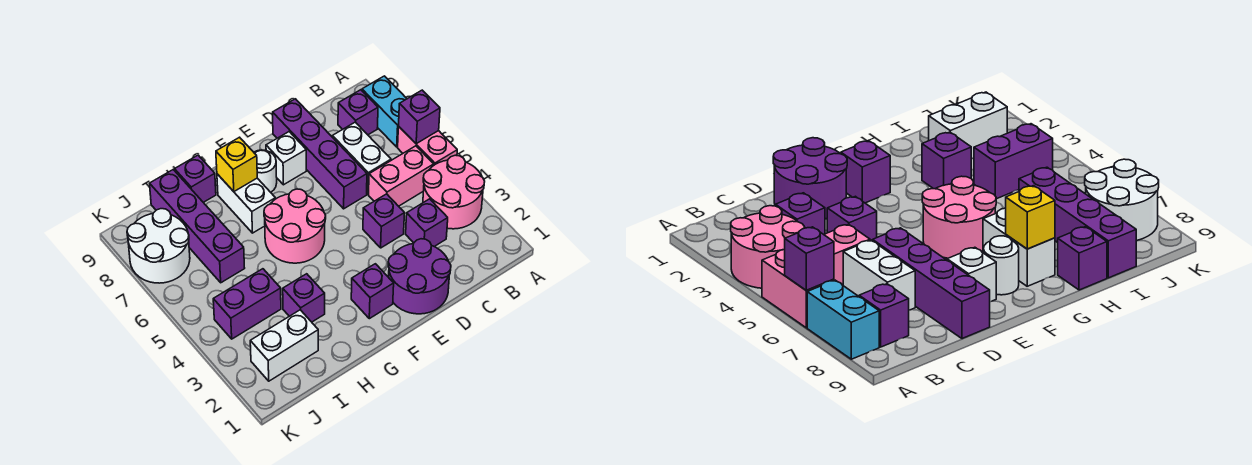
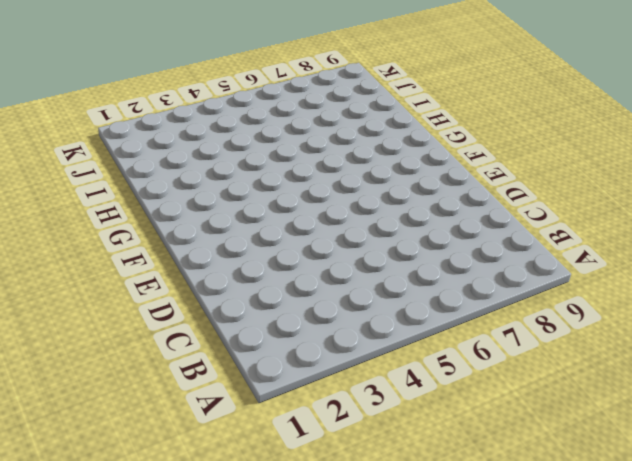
none -> pink round brick A3:B4 level 1
none -> pink brick A5:A6 level 1
none -> cyan brick A7:A8 level 1

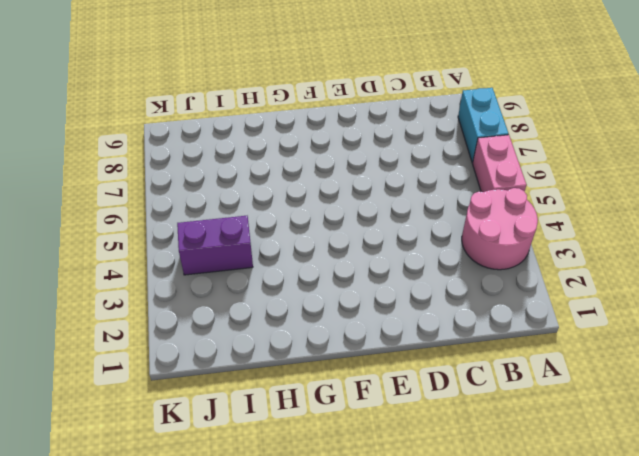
none -> pink brick B5:C5 level 1
none -> purple brick B8 level 1
none -> purple brick C3 level 1

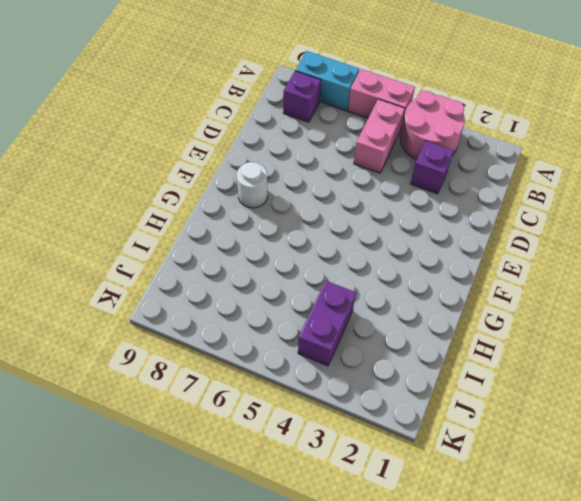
none -> white brick C6:C7 level 1
none -> purple round brick D1:E2 level 1
none -> purple brick D4 level 1

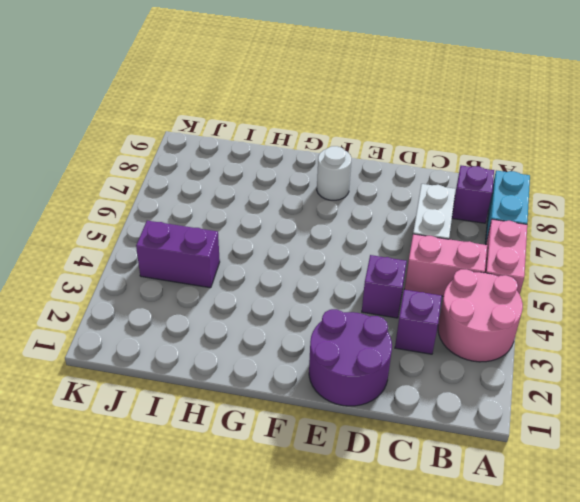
none -> purple brick D6:D9 level 1
none -> white brick E8 level 1
none -> purple brick F2 level 1

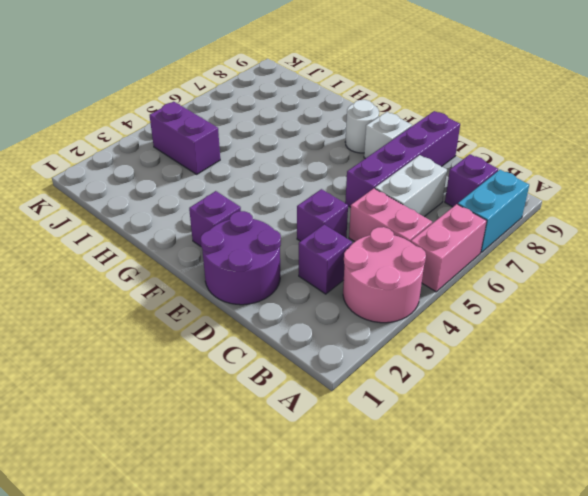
none -> pink round brick F5:G6 level 1
none -> white brick G7:G8 level 1
none -> purple brick H3 level 1

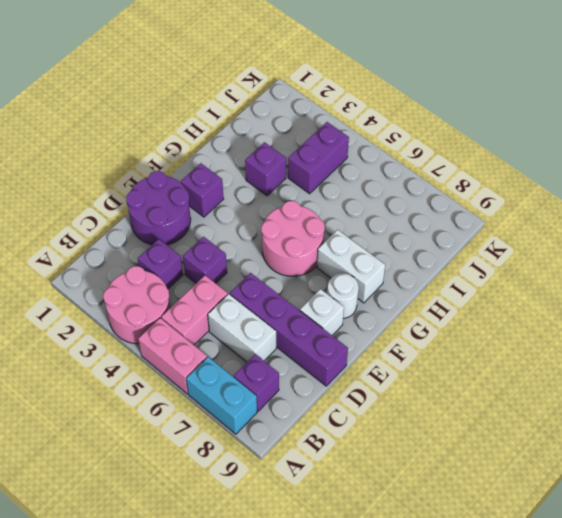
none -> purple brick H9 level 1
none -> white brick I2:J2 level 1
none -> purple brick I6:I9 level 1

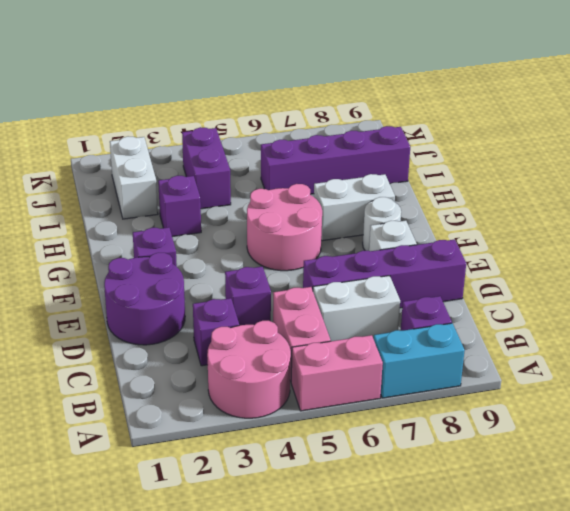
none -> purple brick H9 level 1
none -> white round brick J7:K8 level 1
none -> purple brick A6 level 2

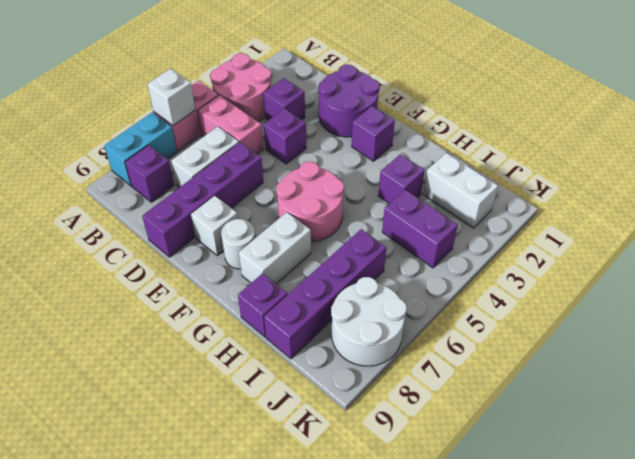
white brick A6 level 2 -> purple brick A6 level 2
none -> yellow brick G8 level 2

